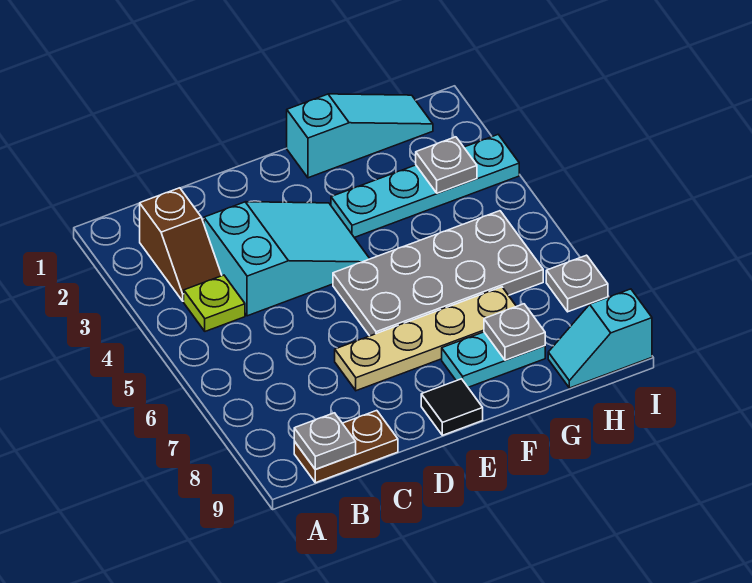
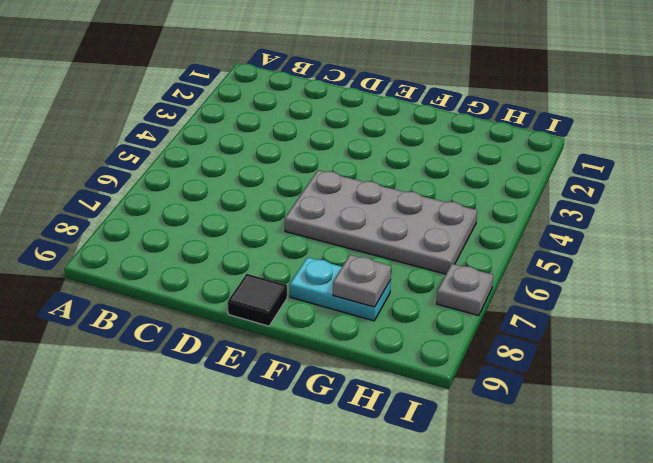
none -> brown slope B2:B3 level 1 top 2
none -> lime plate B4 level 1
none -> brown plate B9:C9 level 1

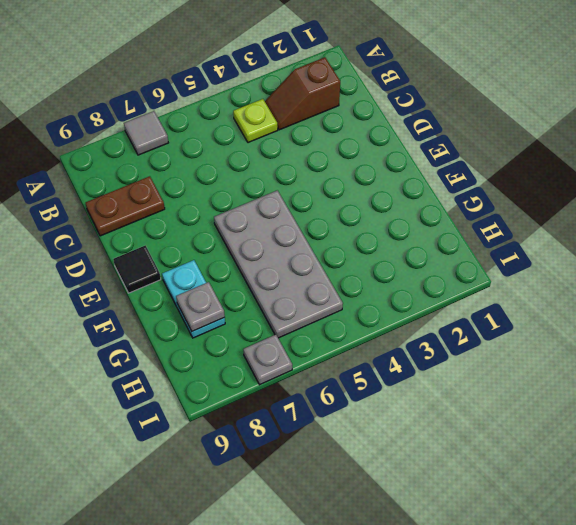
grey tile A7 level 1 -> none
brown plate C8:C9 level 1 -> brown plate B9:C9 level 1
none -> cyan slope C3:E4 level 1 top C
none -> tan plate D7:G7 level 1
none -> cyan slope F1:H1 level 1 top F

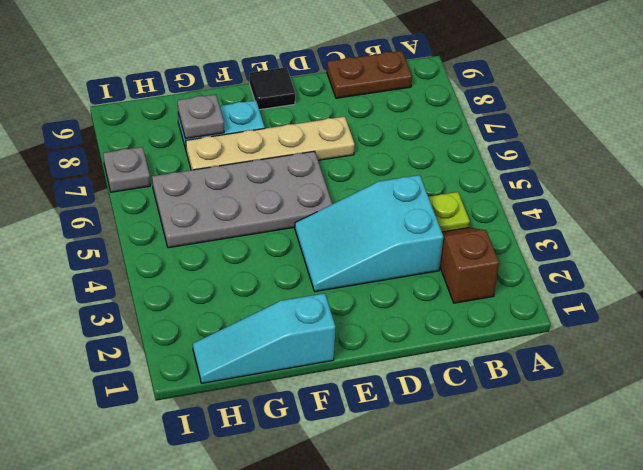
none -> cyan plate F3:I3 level 1
none -> cyan slope H9:I9 level 1 top I
none -> grey plate B9 level 2

